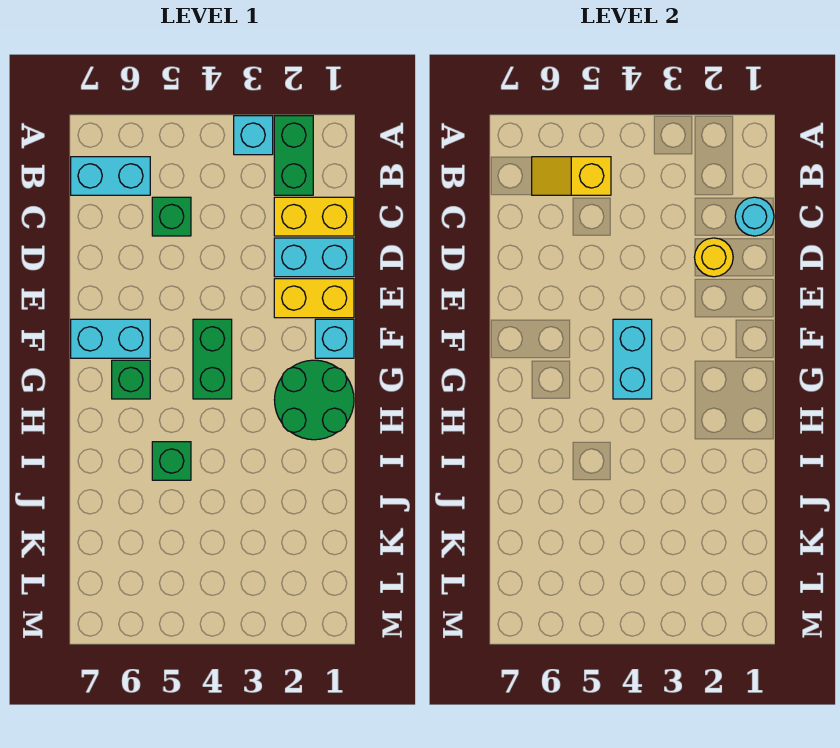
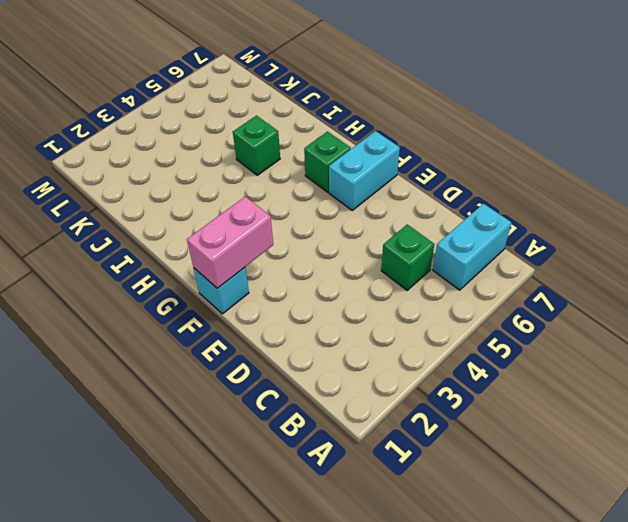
pink brick F1:F2 level 2 -> none
none -> green brick A2:B2 level 1
none -> cyan brick A3 level 1
none -> yellow brick C1:C2 level 1

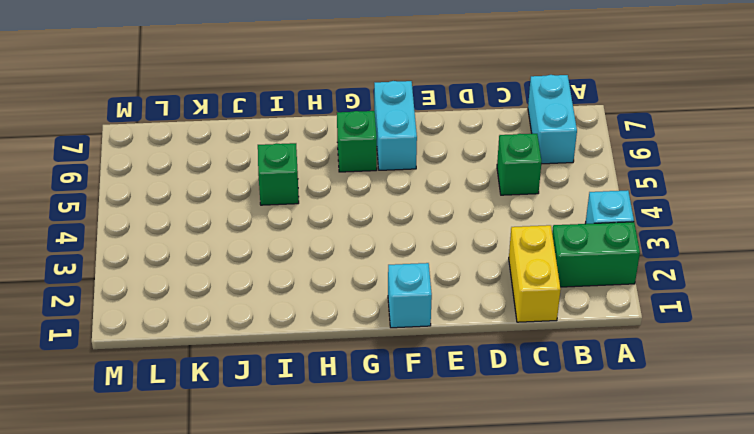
none -> cyan brick D1:D2 level 1
none -> yellow brick E1:E2 level 1
none -> green brick F4:G4 level 1

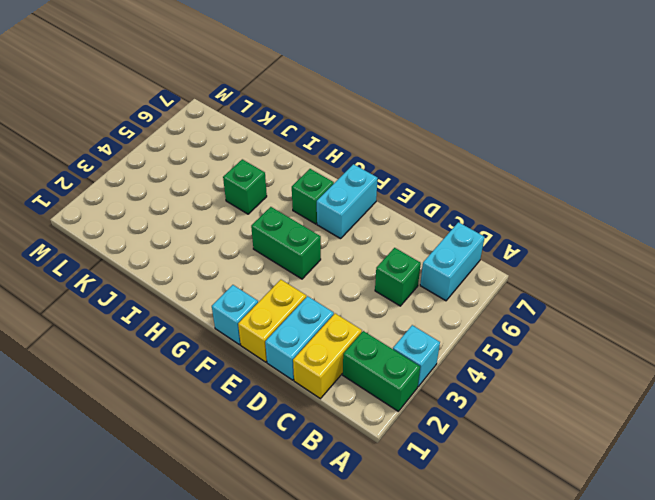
none -> green round brick G1:H2 level 1
none -> yellow slope B5:B6 level 2 top 5
none -> cyan round brick C1 level 2

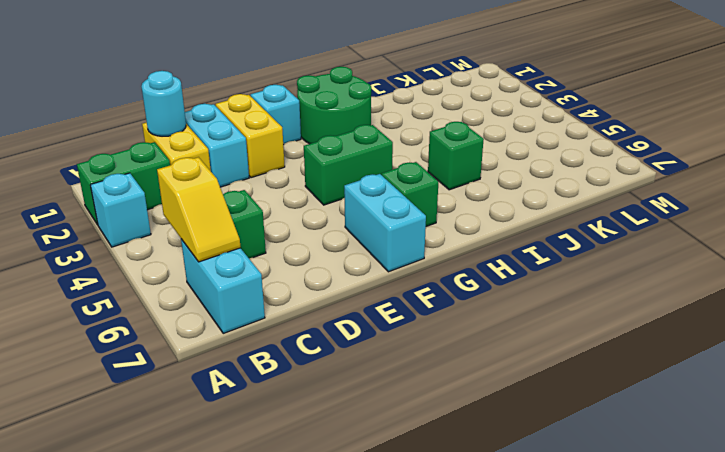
none -> yellow round brick D2 level 2
none -> cyan brick F4:G4 level 2

